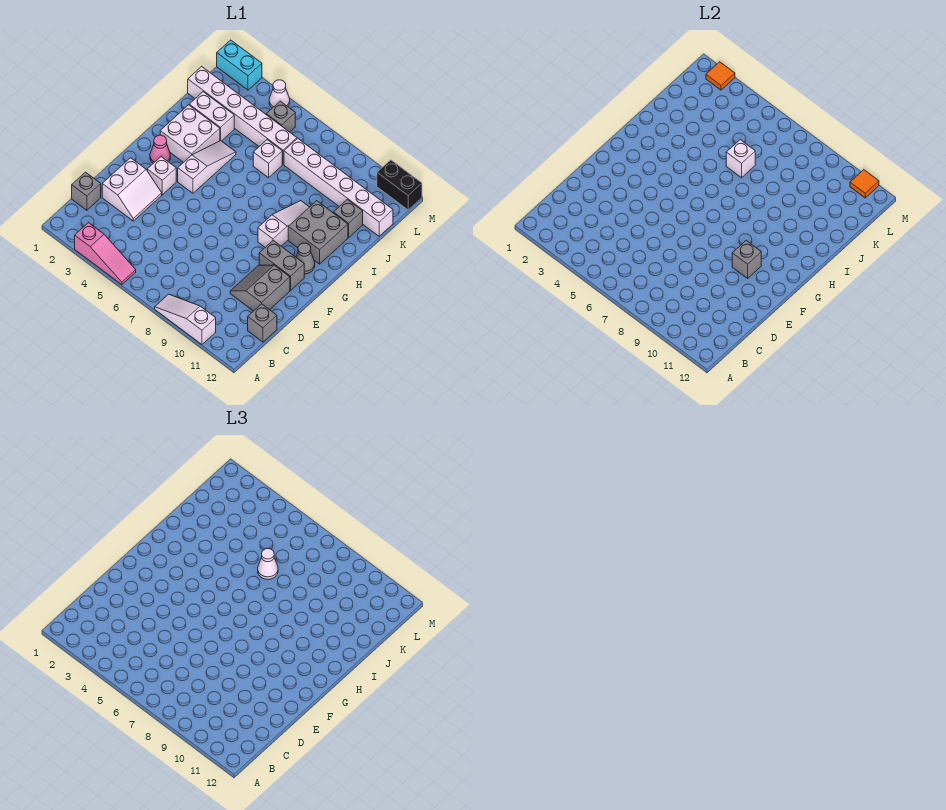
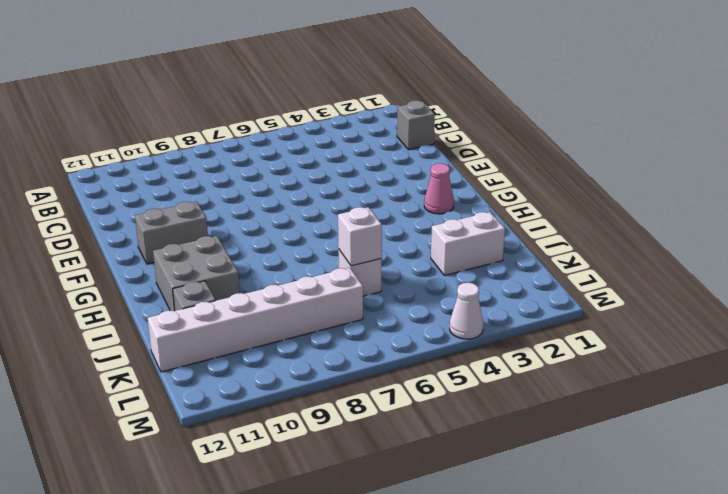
none -> pink slope A3:A5 level 1 top 3
none -> white slope A8:A10 level 1 top 10
none -> grey brick C12 level 1

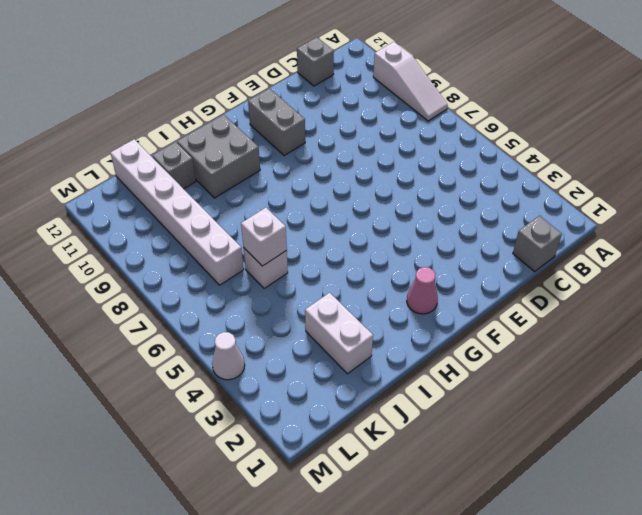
none -> pink slope A3:A5 level 1 top 3
none -> white slope D2:E3 level 1 top 2
none -> grey slope D10:E11 level 1 top 11

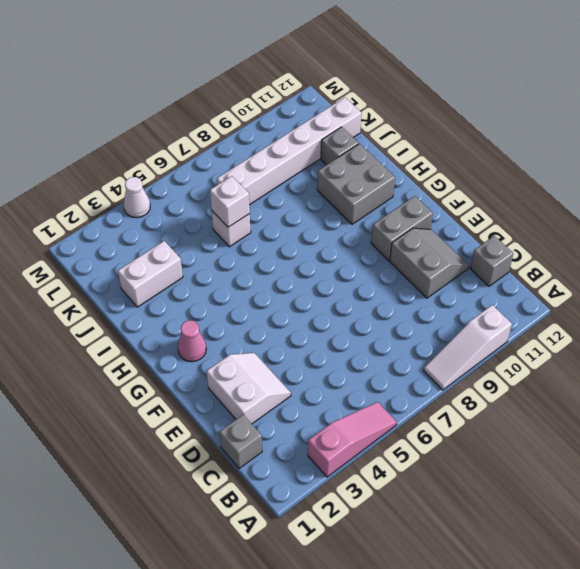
grey slope D10:E11 level 1 top 10 -> grey slope D10:E11 level 1 top 11
none -> white brick F3 level 1
none -> white slope G4:I4 level 1 top G
none -> white slope G9:I9 level 1 top G

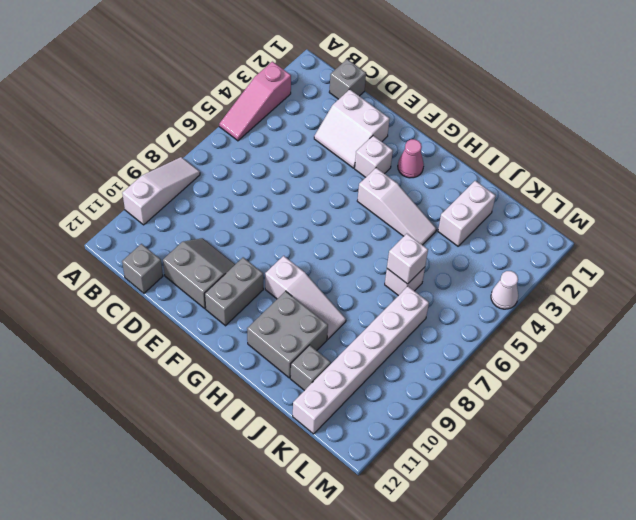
none -> grey cone G11 level 1
none -> white brick H2:I3 level 1
none -> white brick K1:K6 level 1

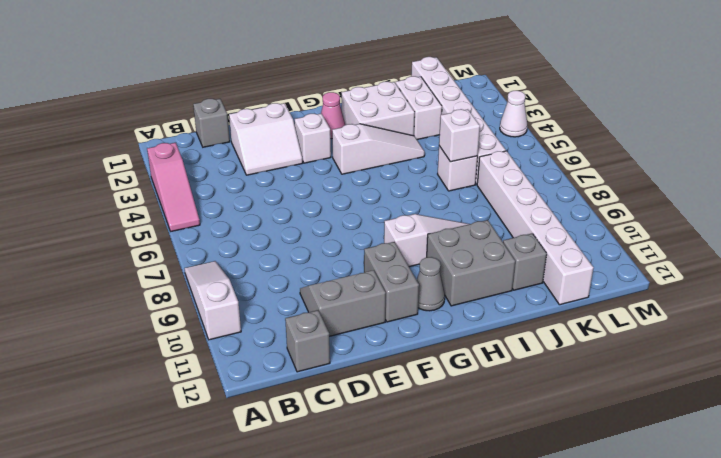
none -> grey brick L5 level 1
none -> cyan brick M1:M2 level 1
none -> black brick M11:M12 level 1

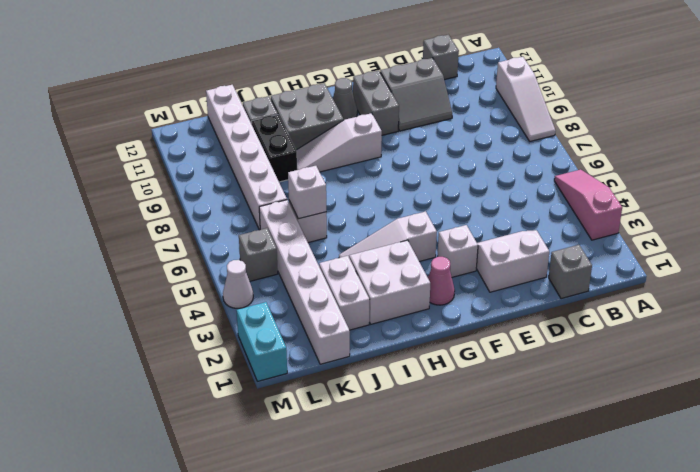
black brick J9:J10 level 1 -> black brick M11:M12 level 1
none -> grey brick F10 level 2
none -> orange tile M2 level 2
none -> orange tile M11 level 2

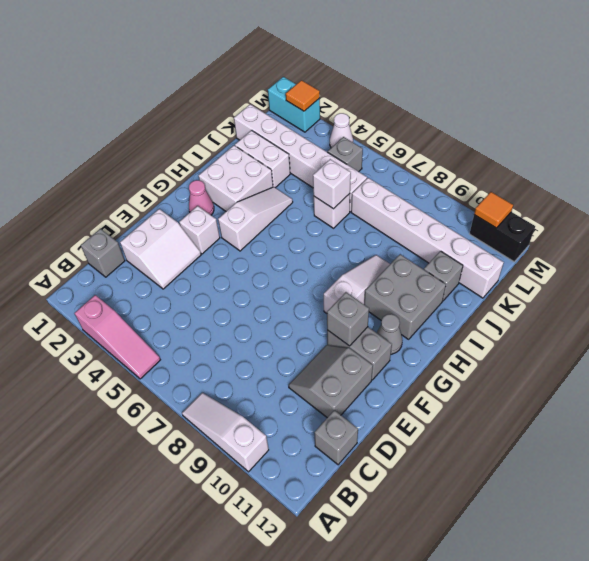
none -> white cone J6 level 3

